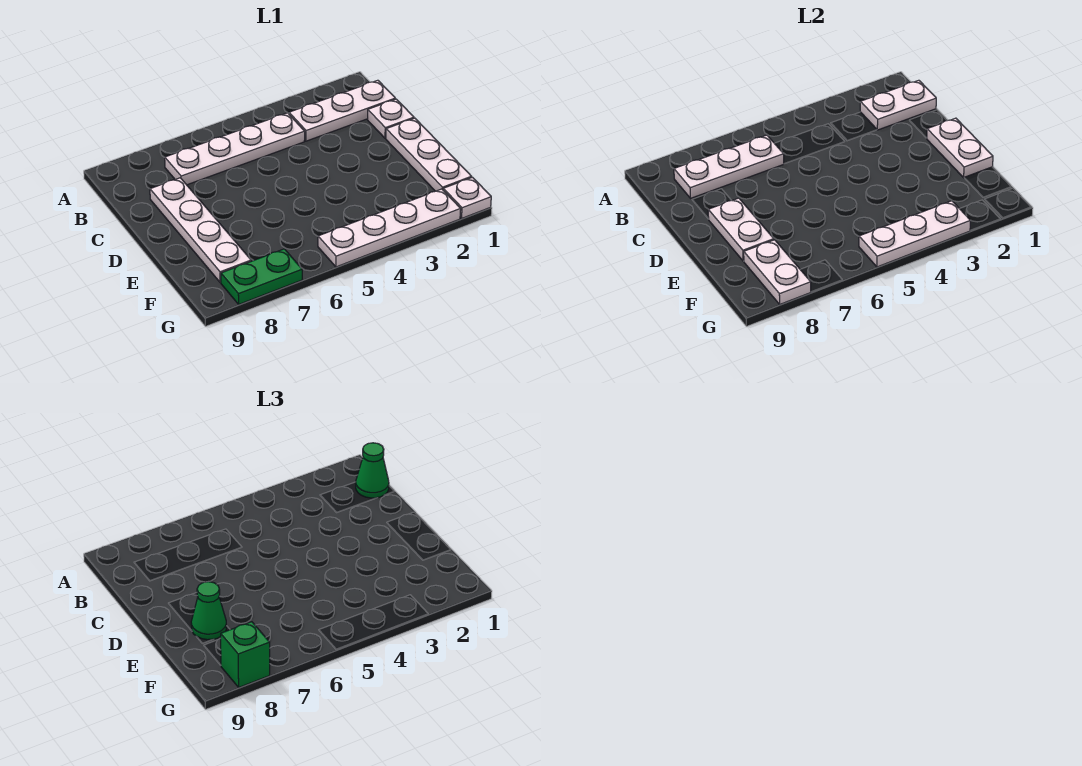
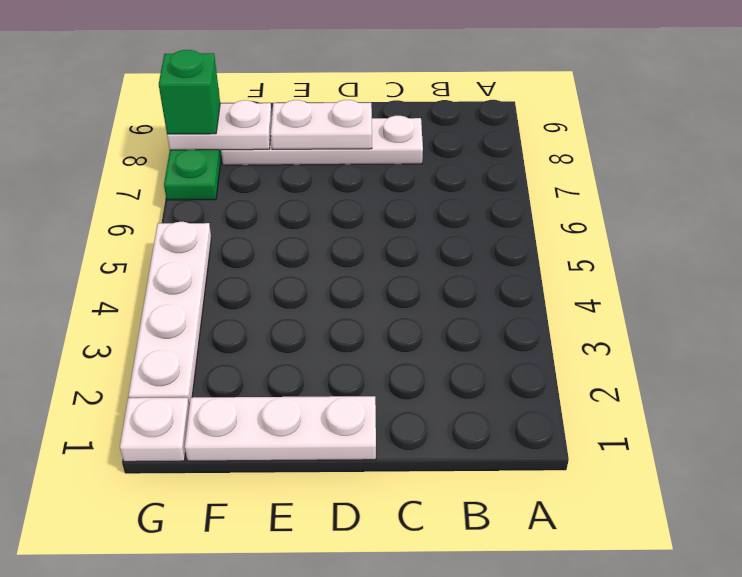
none -> white plate B1:B3 level 1
none -> white plate B4:B7 level 1
none -> white plate C1 level 1

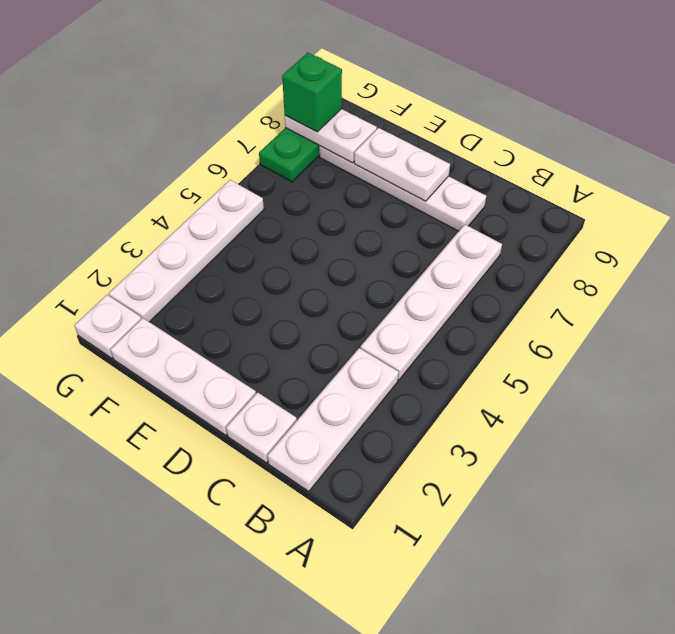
none -> white plate B1:B2 level 2
none -> white plate B6:B8 level 2
none -> white plate D1:E1 level 2

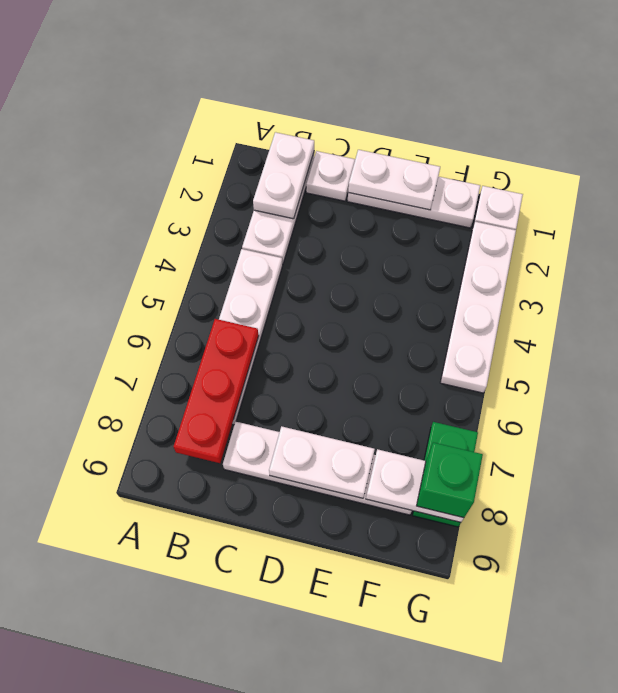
red plate B6:B8 level 2 -> white plate B6:B8 level 2
none -> white plate G3:G5 level 2
none -> green cone B1 level 3
none -> green cone E8 level 3

